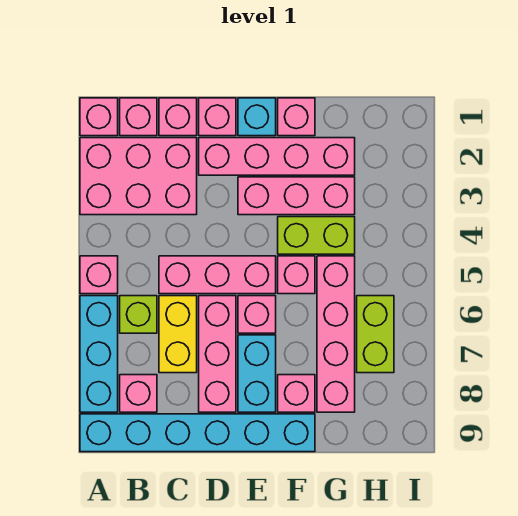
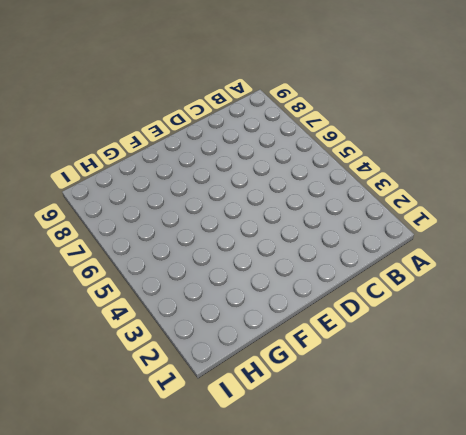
none -> pink brick A1 level 1
none -> pink brick A2:C3 level 1
none -> pink brick A5 level 1

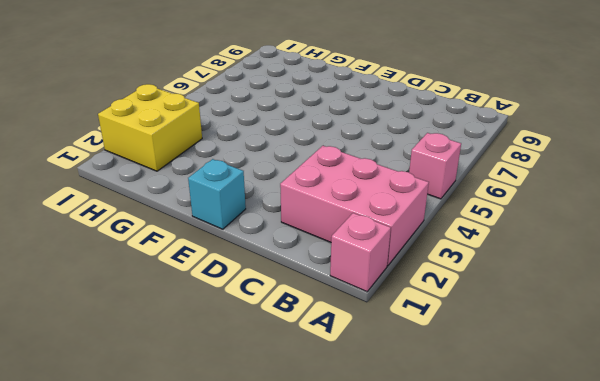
yellow brick H2:I3 level 1 -> none
none -> cyan brick A6:A8 level 1
none -> cyan brick A9:F9 level 1
none -> pink brick B1 level 1

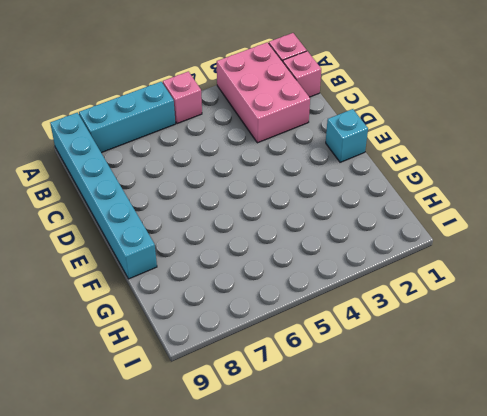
none -> lime brick B6 level 1
none -> pink brick B8 level 1
none -> pink brick C1 level 1

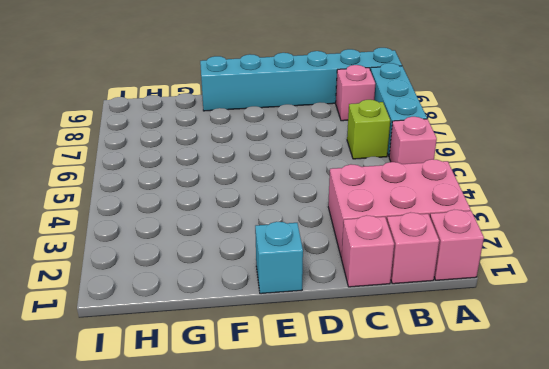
none -> pink brick C5:E5 level 1
none -> yellow brick C6:C7 level 1
none -> pink brick D1 level 1

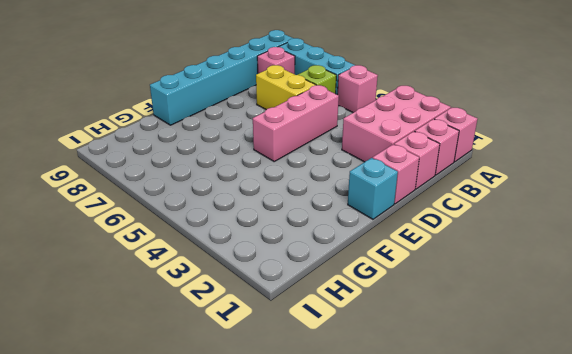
none -> pink brick D2:G2 level 1
none -> pink brick D6:D8 level 1
none -> pink brick E3:G3 level 1

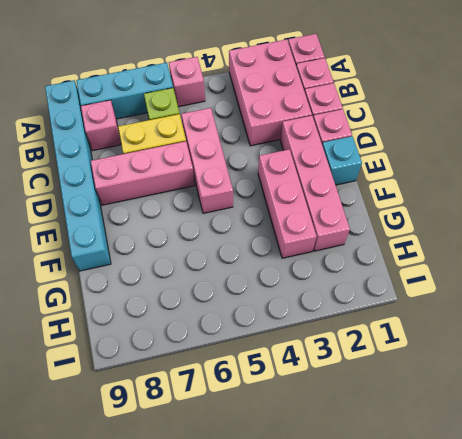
none -> pink brick E6 level 1
none -> cyan brick E7:E8 level 1
none -> pink brick F1 level 1

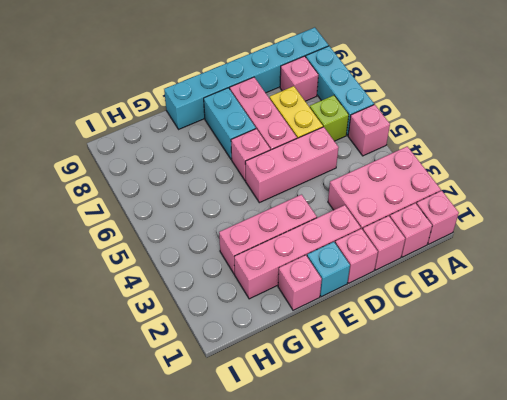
none -> lime brick F4:G4 level 1
none -> pink brick F5 level 1
none -> pink brick F8 level 1

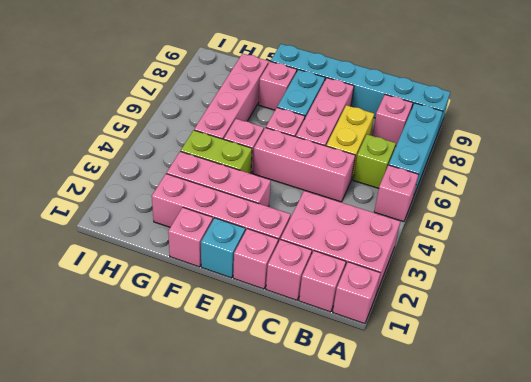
none -> lime brick H6:H7 level 1

